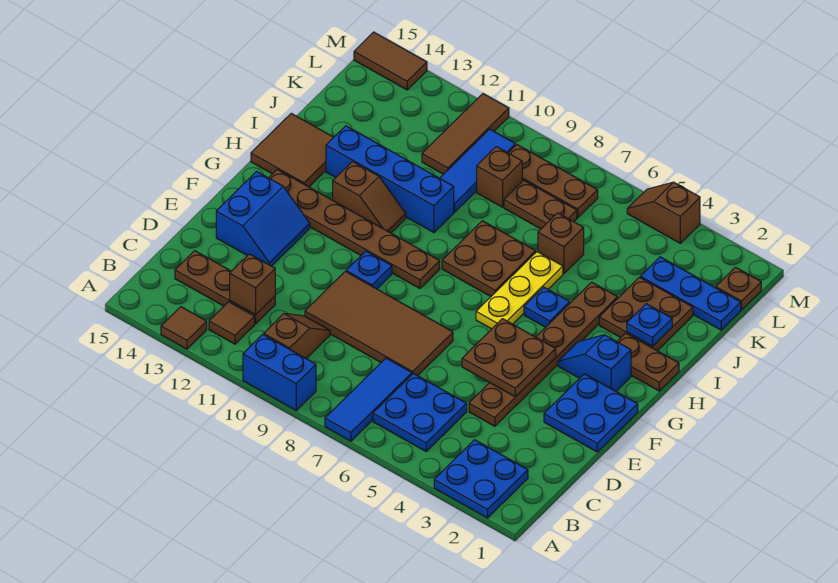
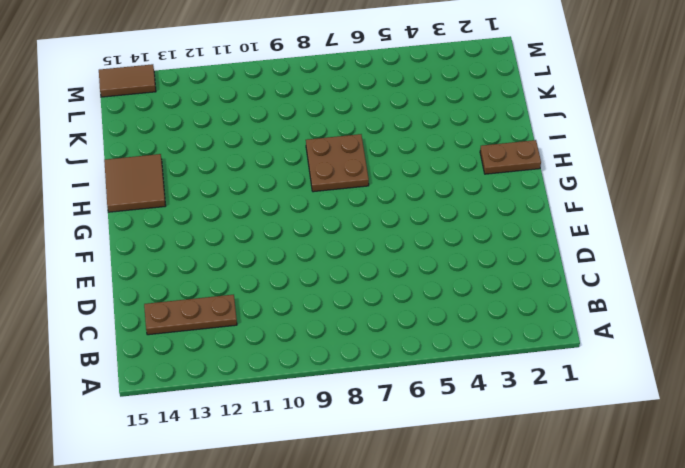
none -> blue plate A2:B3 level 1
none -> blue tile A7:C7 level 1
none -> blue brick A9:A10 level 1
none -> brown tile A13 level 1

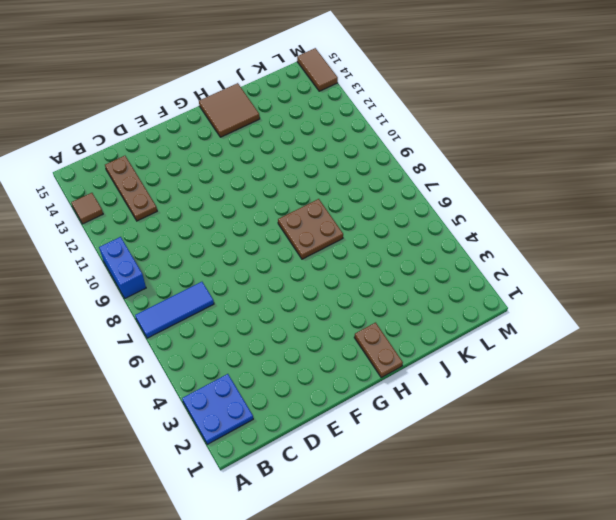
none -> blue plate B5:C6 level 1
none -> brown slope B10:C10 level 1 top B
none -> brown tile B12 level 1
none -> brown plate D4:I4 level 1

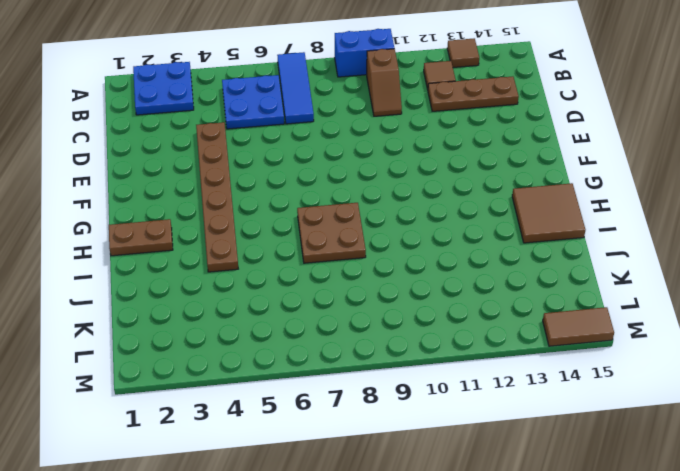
none -> brown tile D7:E10 level 1
none -> blue plate E1:F2 level 1
none -> blue slope E13:F14 level 1 top 14
none -> blue plate F10 level 1

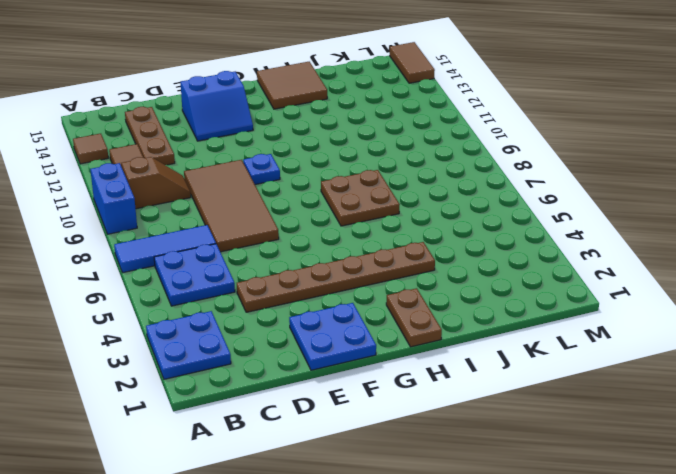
none -> blue slope G2:G3 level 1 top 2
none -> yellow plate G6:I6 level 1
none -> brown plate G9:G14 level 1
none -> blue plate H5 level 1

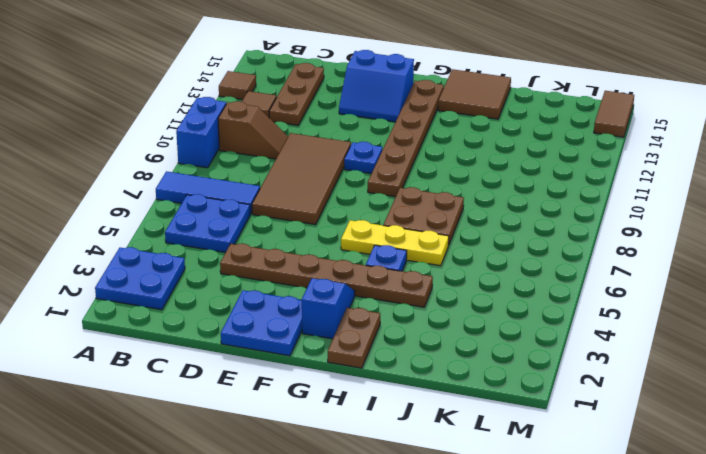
none -> brown slope H11:H12 level 1 top 12
none -> brown plate I2:J3 level 1
none -> blue brick I10:I13 level 1
none -> brown brick J6 level 1

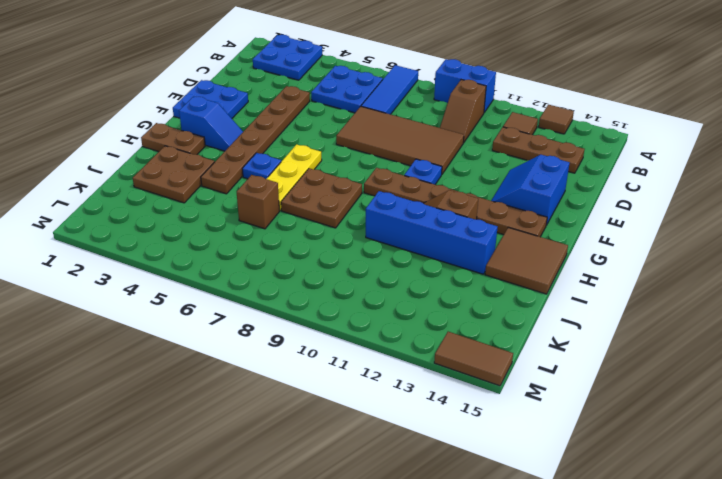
none -> blue tile J10:L10 level 1
none -> blue plate K1:K3 level 1
none -> brown plate K7:K8 level 1
none -> brown brick K9 level 1

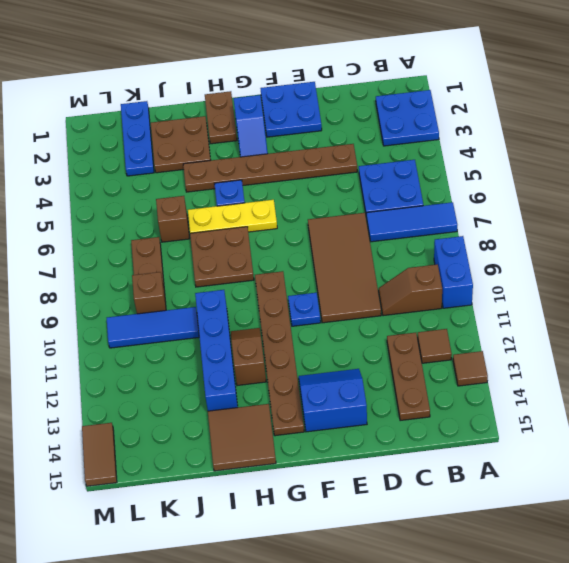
none -> brown tile K11:M11 level 1
none -> brown plate L1 level 1
none -> brown plate L7:L9 level 1
none -> brown slope M4:M5 level 1 top 4

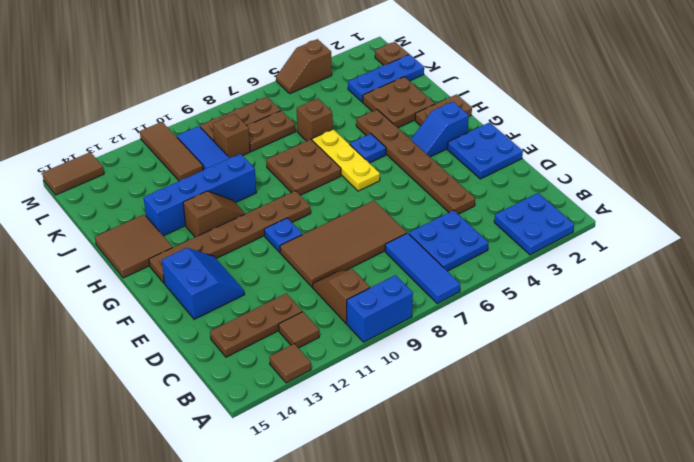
none -> brown brick C12 level 2
none -> brown plate E4:F5 level 2
none -> blue plate I2 level 2

